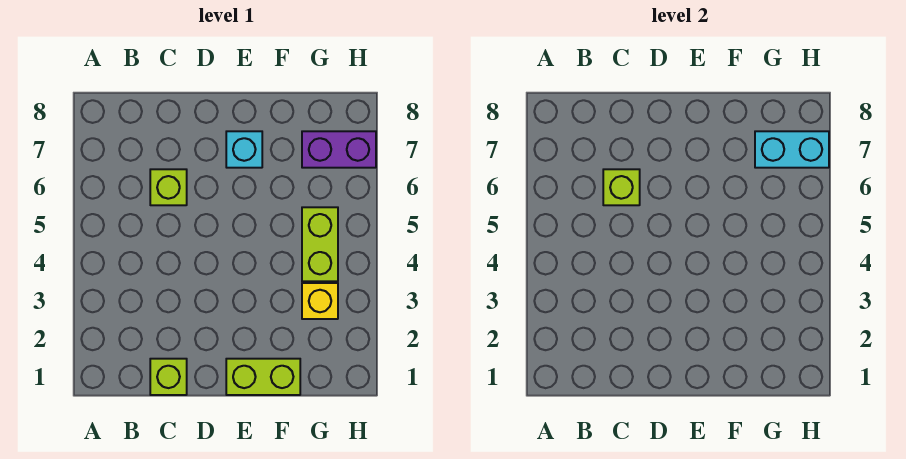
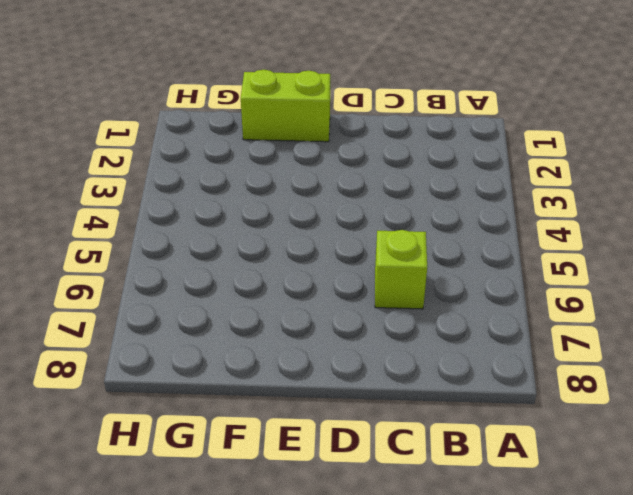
none -> lime brick C1 level 1
none -> cyan brick E7 level 1

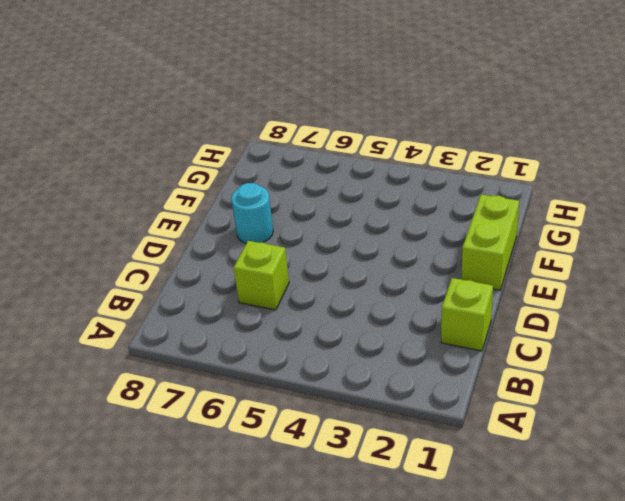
cyan round brick E7 level 1 -> cyan brick E7 level 1
none -> yellow brick G3 level 1
none -> lime brick G4:G5 level 1

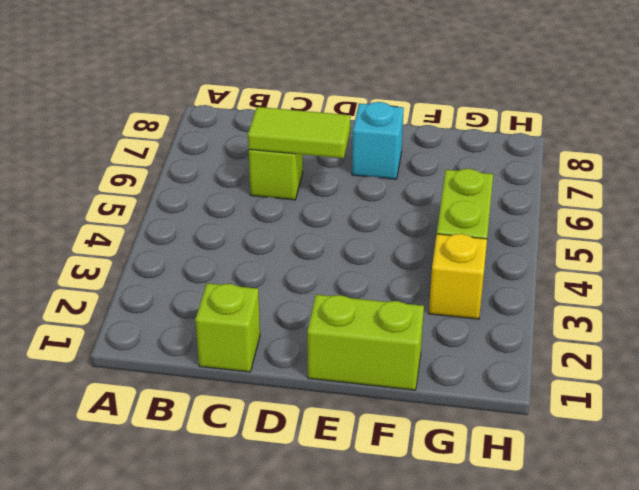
lime tile C6:D6 level 2 -> lime brick C6 level 2
none -> purple brick G7:H7 level 1
none -> cyan brick G7:H7 level 2

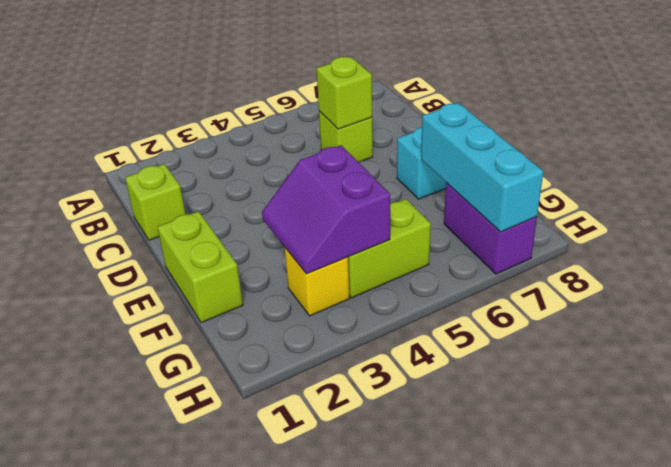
purple slope F3:G4 level 2 top 4 -> none
cyan brick F7:H7 level 2 -> cyan brick G7:H7 level 2

